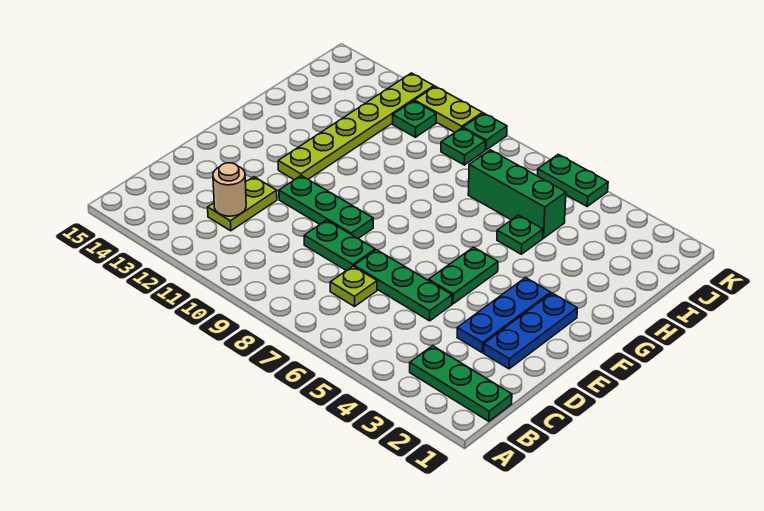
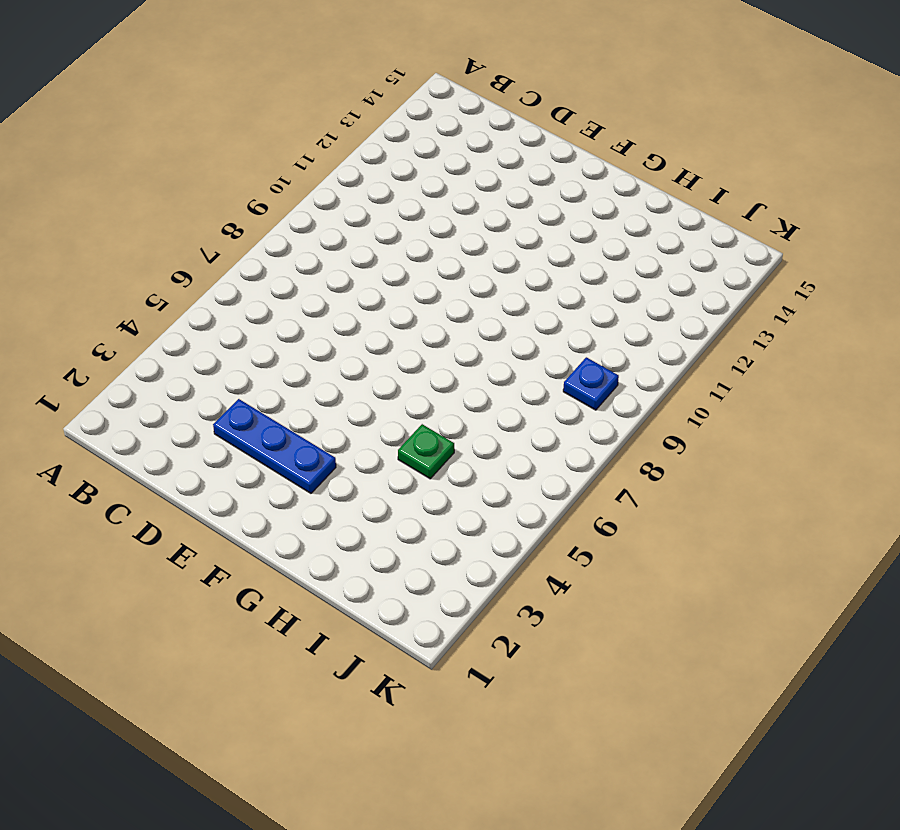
blue plate J9 level 1 -> green plate J9 level 1
none -> green plate B1:B3 level 1
none -> lime plate C7 level 1
none -> lime plate C12:D12 level 1

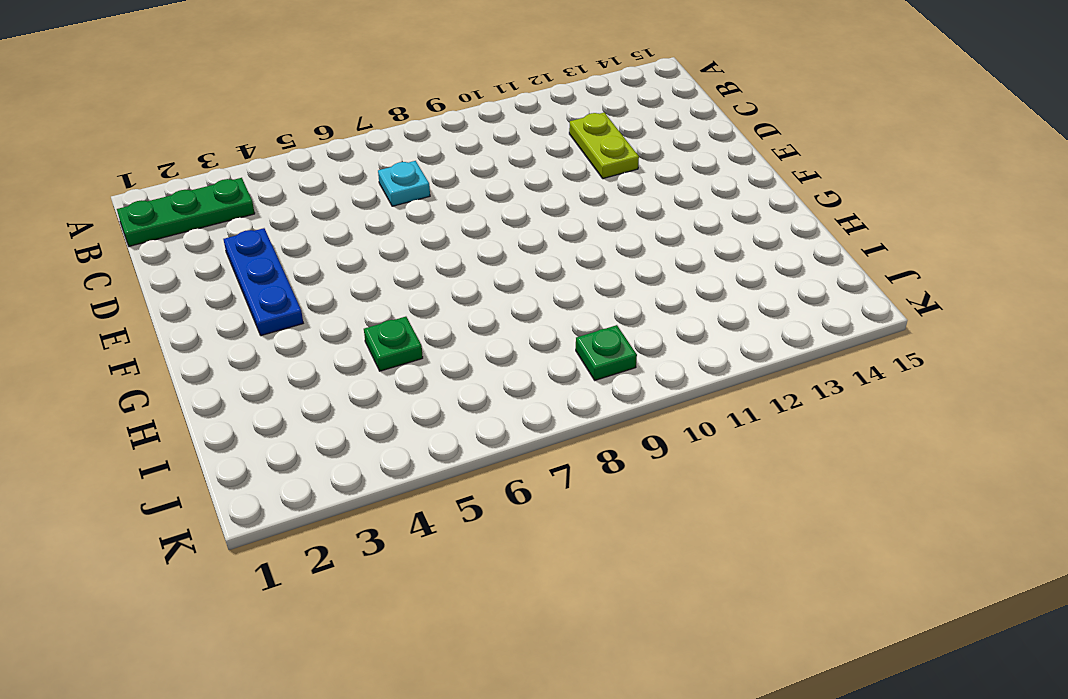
cyan plate C7 level 1 -> lime plate C7 level 1
none -> blue plate D2:F2 level 1
none -> green plate D5:D7 level 1
none -> green plate D8:D9 level 1

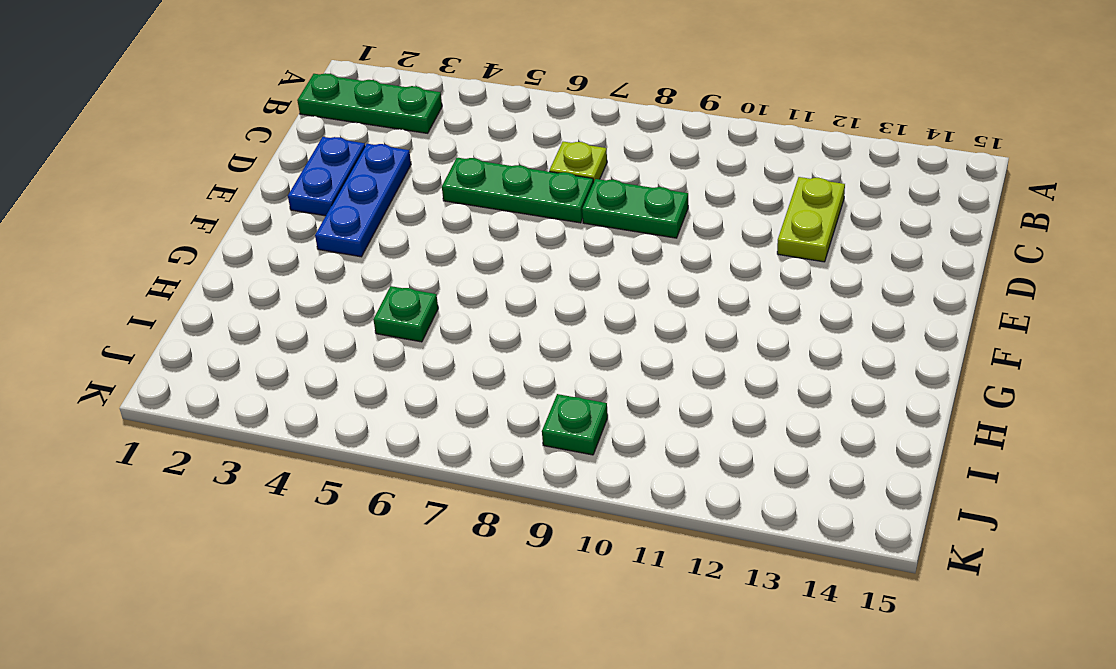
blue plate D2:E2 level 1 -> blue plate D2:F2 level 1
none -> green plate E5:F5 level 1
none -> green plate E9:E11 level 1
none -> lime plate F12:K12 level 1

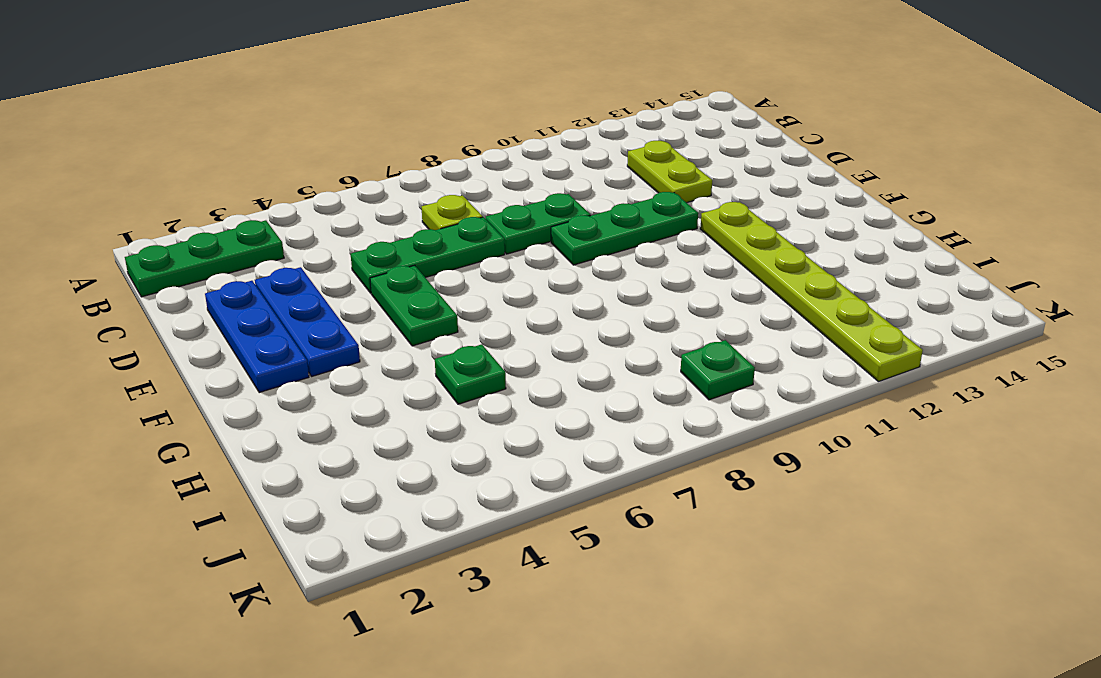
none -> green brick I5:I7 level 1
none -> green plate J11 level 1
none -> green plate K5:K6 level 1

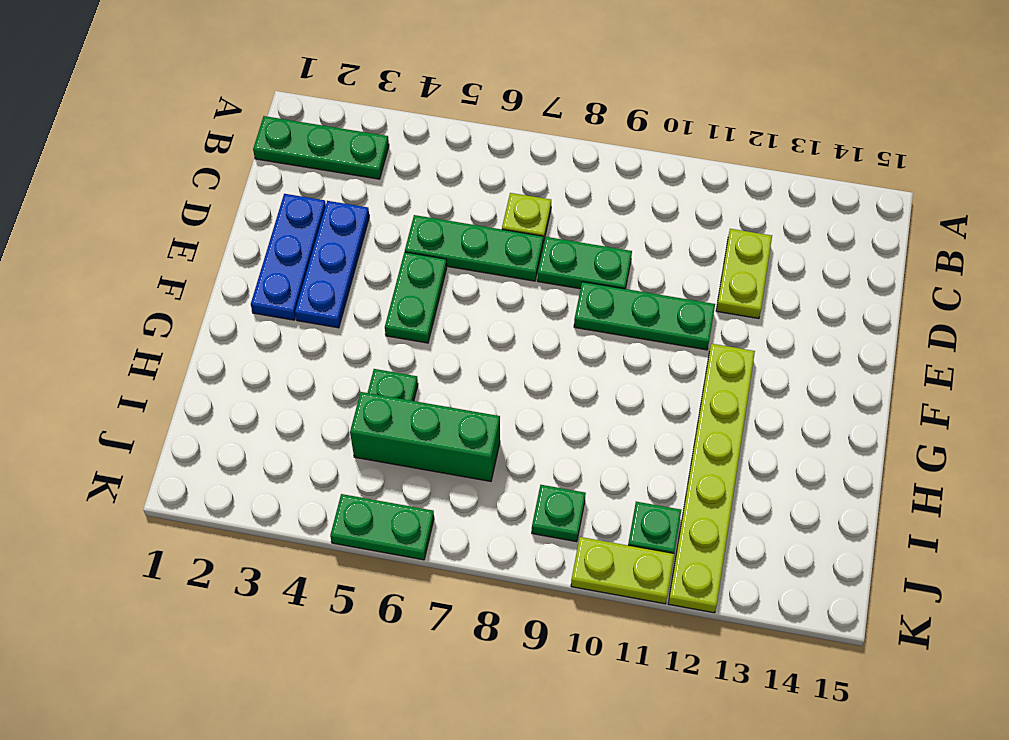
none -> green plate K9 level 1
none -> tan round brick C12 level 2

